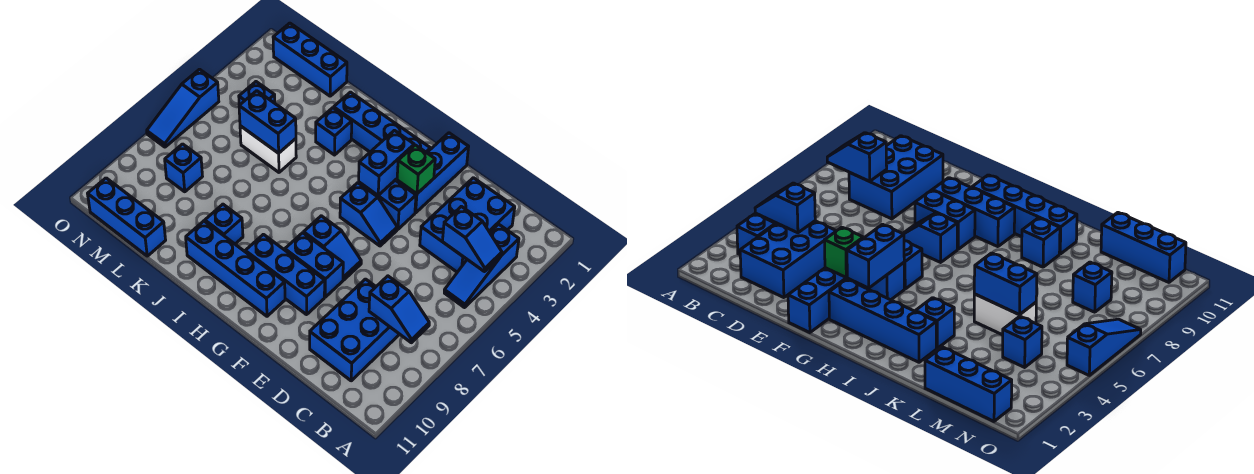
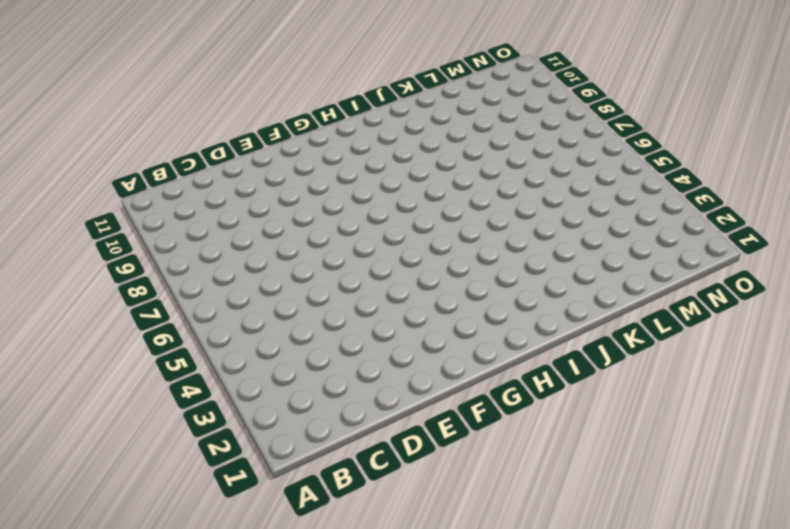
none -> blue slope B3:B5 level 1 top 3
none -> blue brick C2:D4 level 1
none -> blue brick C8:D10 level 1

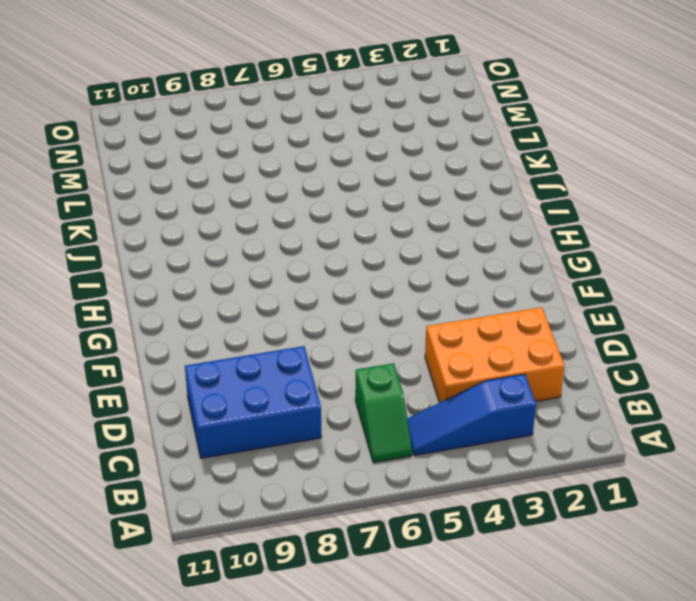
green slope B6:C6 level 1 top C -> none
orange brick C2:D4 level 1 -> blue brick C2:D4 level 1
none -> blue brick F1:F3 level 1
none -> blue brick F4:G4 level 1
none -> blue slope F5:G5 level 1 top G

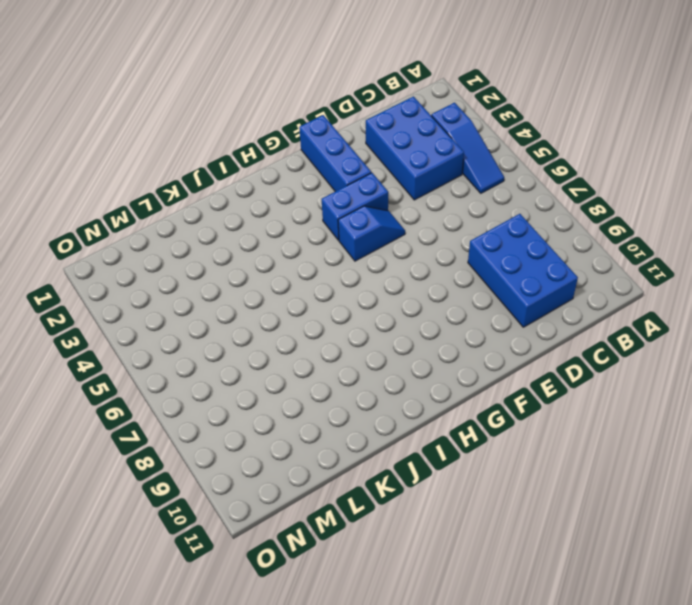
none -> blue slope F7:G7 level 1 top G
none -> blue brick F8:G8 level 1
none -> blue brick F9:H9 level 1

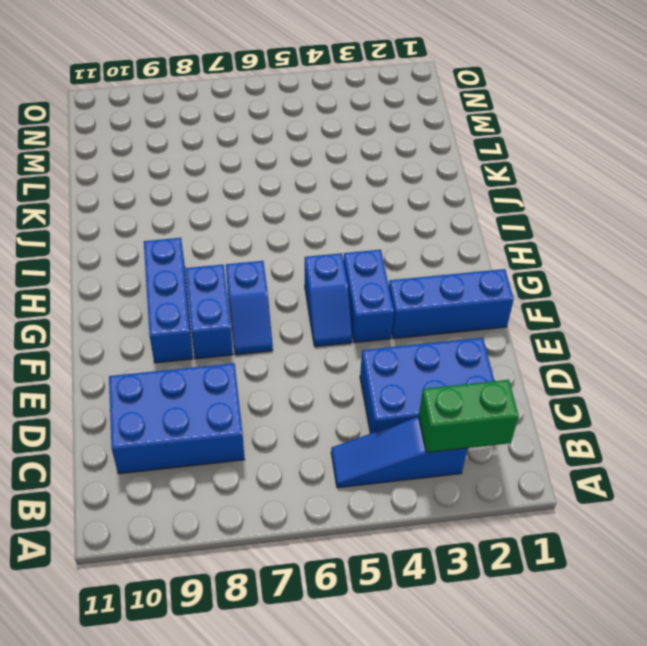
green brick B2:B3 level 2 -> none
none -> blue brick G2:J2 level 1
none -> blue brick G10:J10 level 1
none -> blue brick J3 level 1

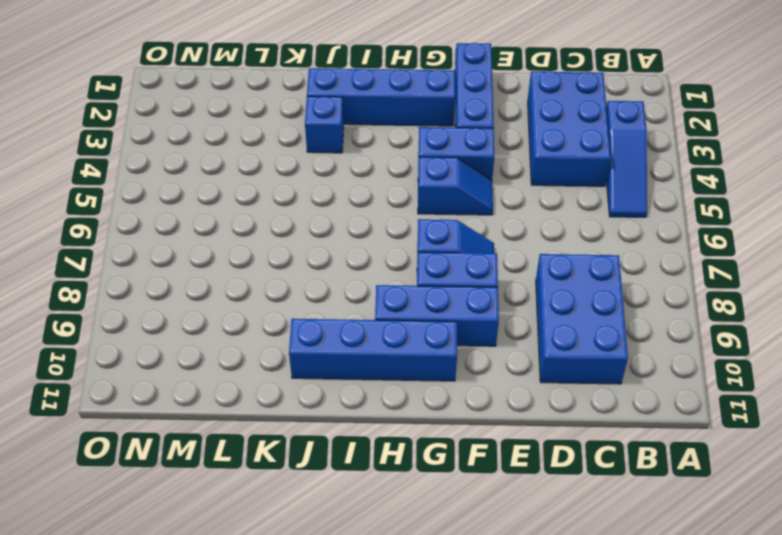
none -> blue brick J9 level 1
none -> white brick K5:L5 level 1
none -> blue brick L1:N1 level 1

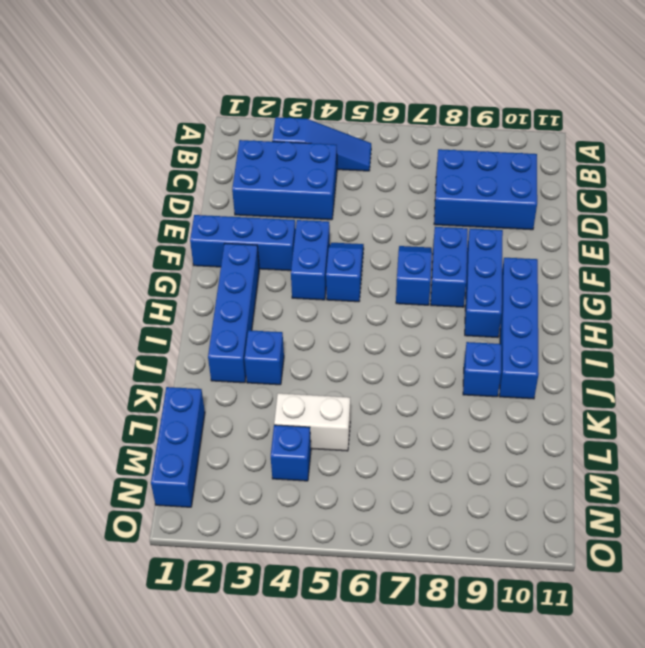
white brick L4:L5 level 1 -> white brick K5:L5 level 1
none -> blue brick L11:N11 level 1
none -> blue brick M8 level 1
none -> blue slope O5:O7 level 1 top 5

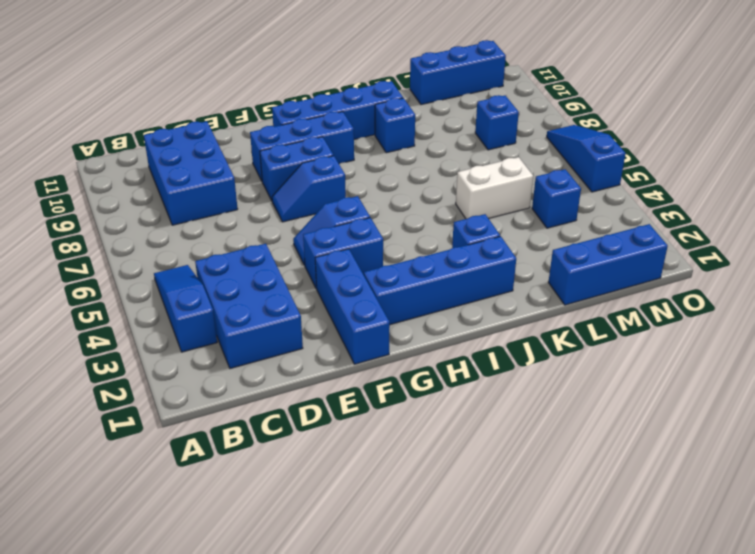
none -> blue slope B4:C4 level 2 top C
none -> blue slope B8:C8 level 2 top C
none -> green brick F3 level 2

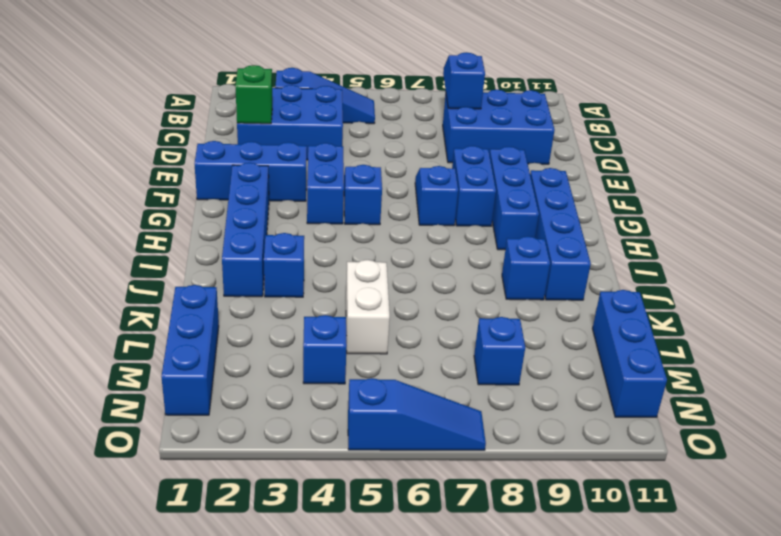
green brick D2 level 2 -> green brick F3 level 2
none -> blue slope B4:C4 level 2 top C
none -> blue brick G3:G4 level 2
none -> blue brick K5:L5 level 2

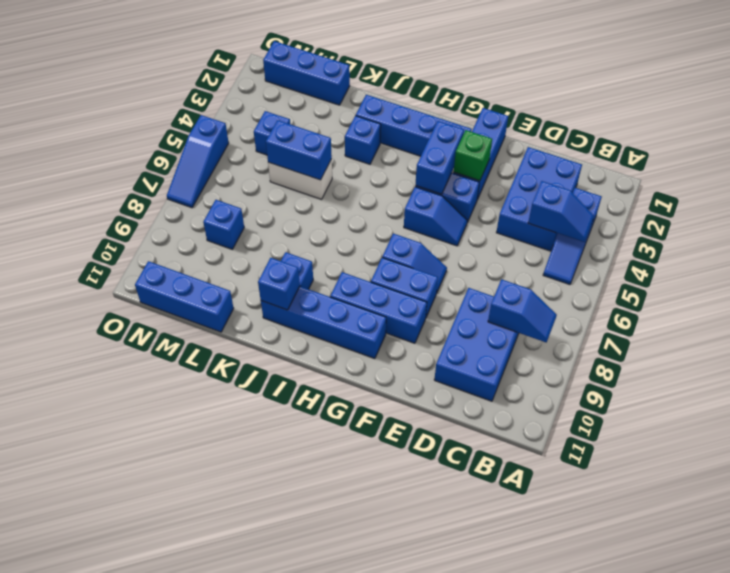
blue brick J10 level 2 -> none

